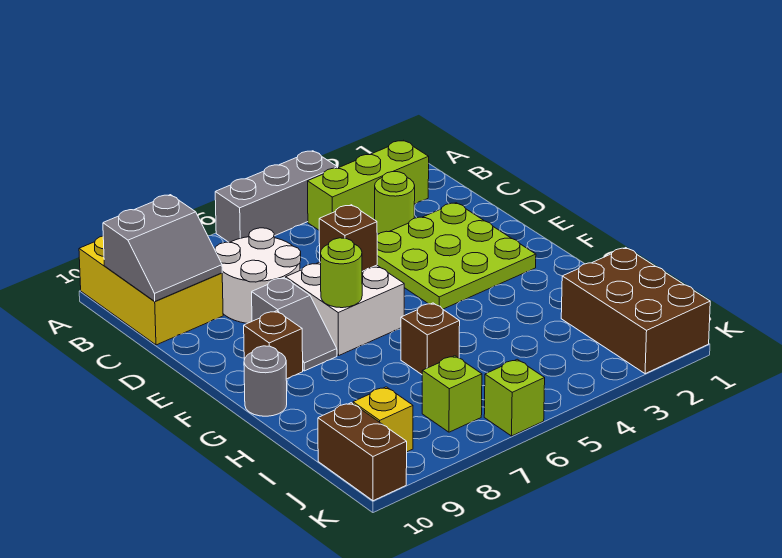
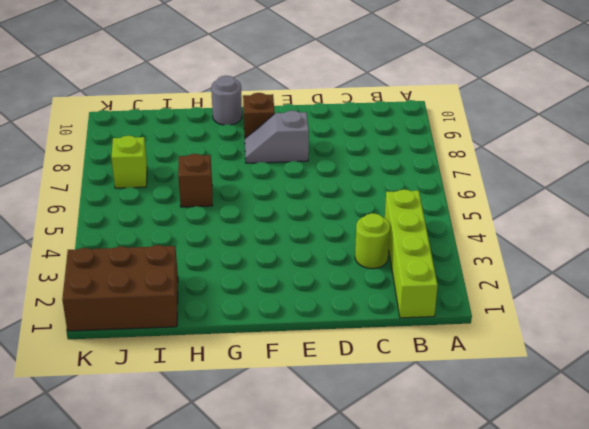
lime brick B1:B4 level 1 -> lime brick B2:B4 level 1
none -> grey brick A4:A6 level 1
none -> yellow brick A9:C10 level 1
none -> white round brick C7:D8 level 1

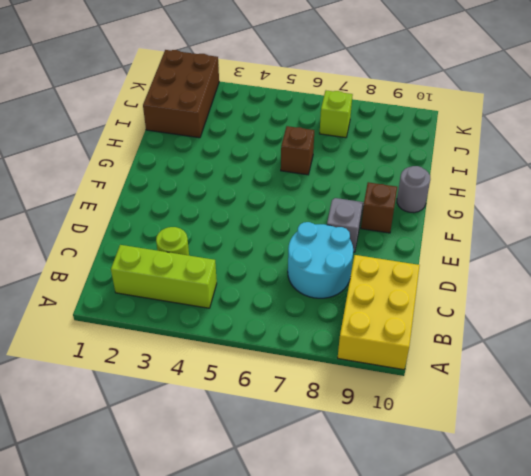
cyan round brick C7:D8 level 1 -> white round brick C7:D8 level 1
none -> grey brick A4:A6 level 1
none -> lime plate D2:F4 level 1
none -> white brick E6:F7 level 1

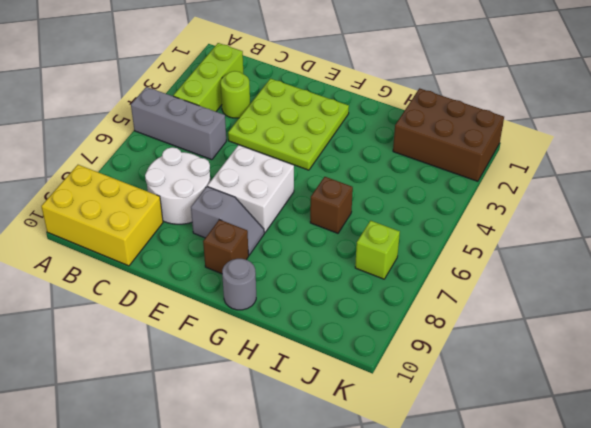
grey brick A5:C5 level 1 -> grey brick A4:A6 level 1
none -> yellow brick J9 level 1
none -> brown brick J10:K10 level 1
none -> lime brick K6 level 1

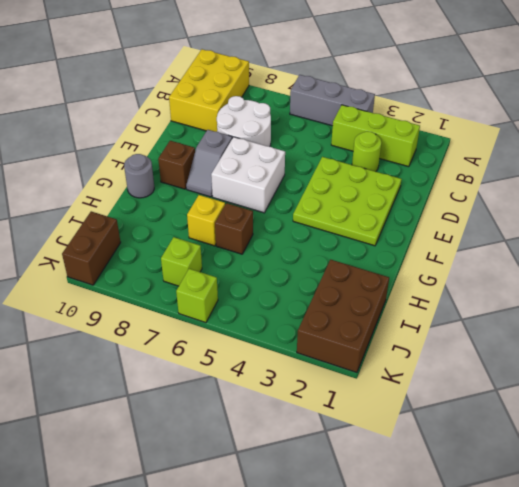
yellow brick H7 level 1 -> yellow brick J9 level 1
none -> grey slope B9:C10 level 2 top B
none -> brown brick E6 level 2
none -> lime round brick F7 level 2

